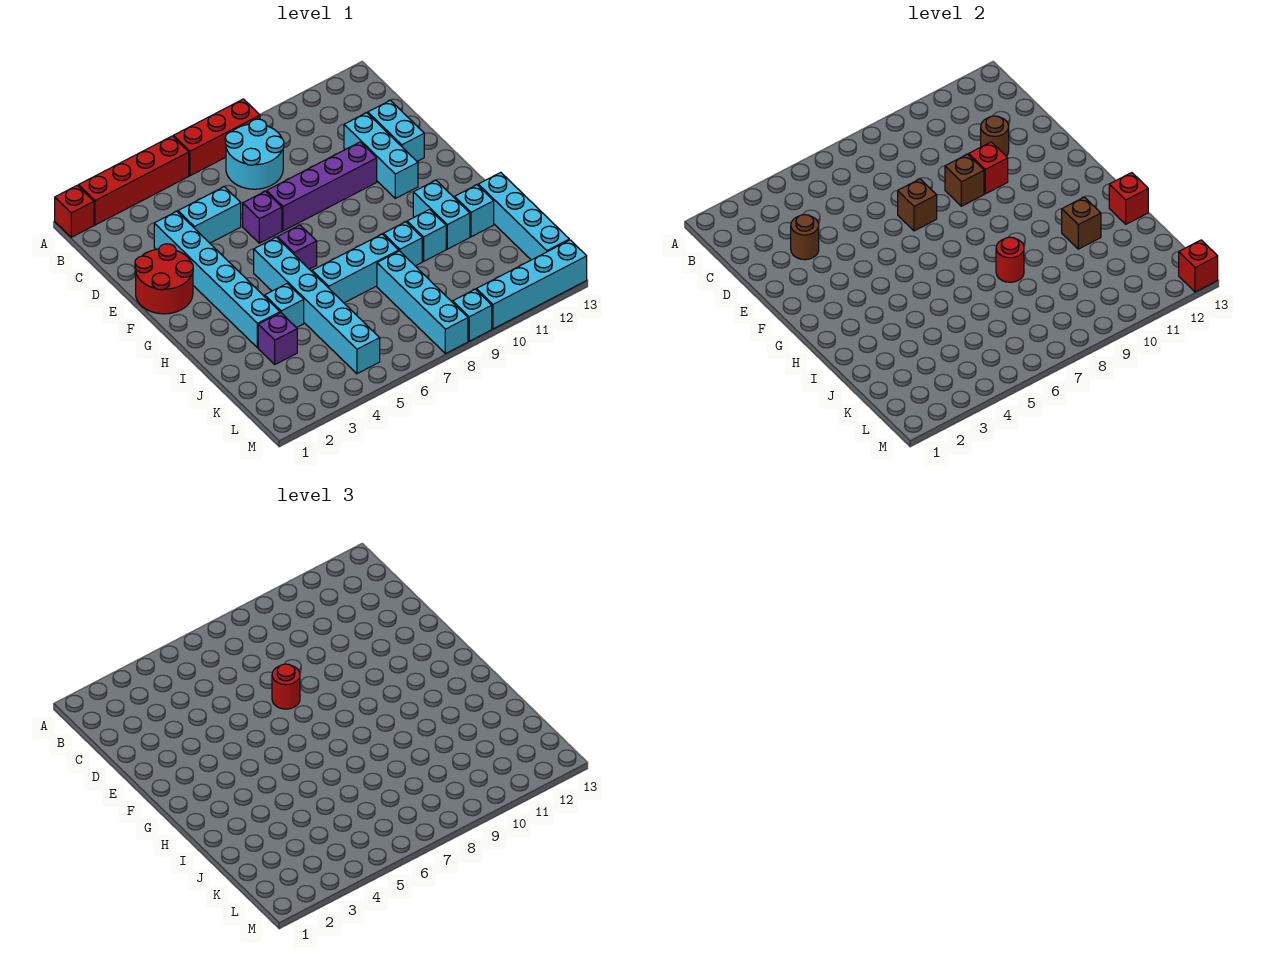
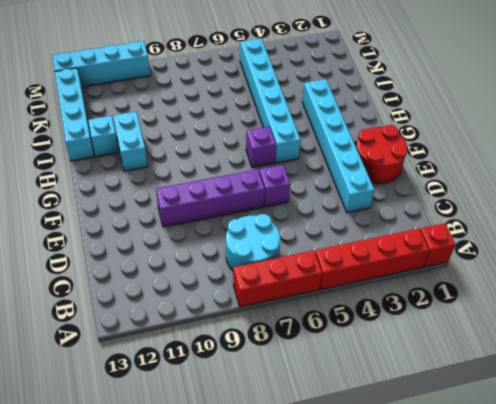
none -> cyan brick D4:D5 level 1
none -> cyan brick D11:F11 level 1
none -> cyan brick D12:E12 level 1
none -> cyan brick I4 level 1

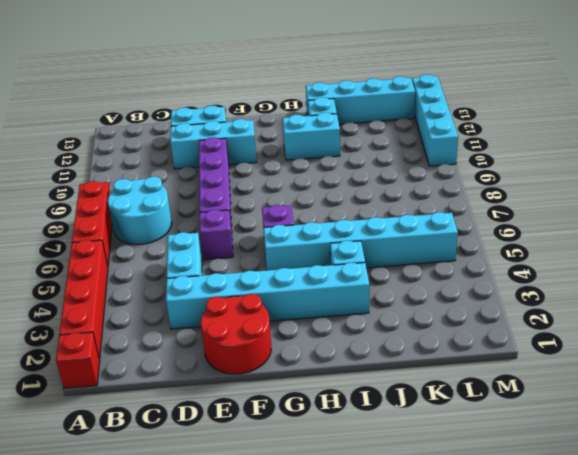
none -> cyan brick I6:I8 level 1
none -> cyan brick I9 level 1
none -> cyan brick I10 level 1
none -> purple brick J3 level 1

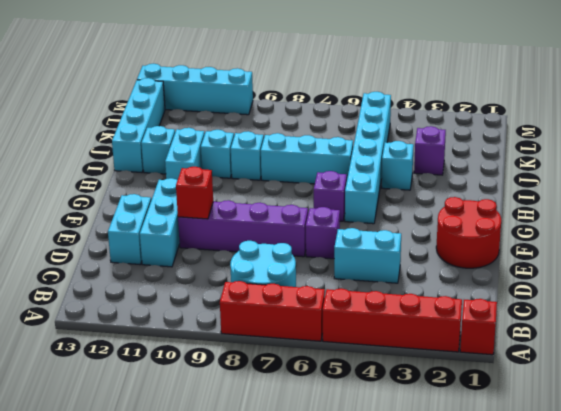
none -> cyan brick D3:I3 level 1
none -> cyan brick J8:M8 level 1
none -> cyan brick M9 level 1
none -> brown round brick D3 level 2

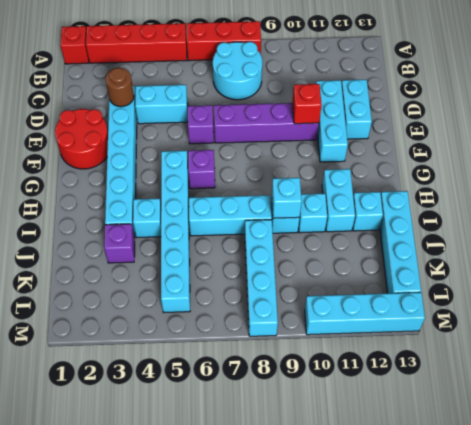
cyan brick I9 level 2 -> cyan brick M9 level 1
none -> brown round brick D11 level 2
none -> brown brick E7 level 2
none -> brown brick E9 level 2
none -> red round brick I8 level 2

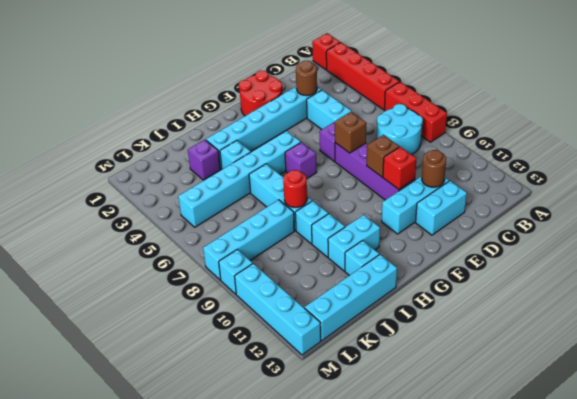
none -> brown brick I11 level 2
none -> red brick I13 level 2
none -> red brick M13 level 2
none -> red round brick E7 level 3

